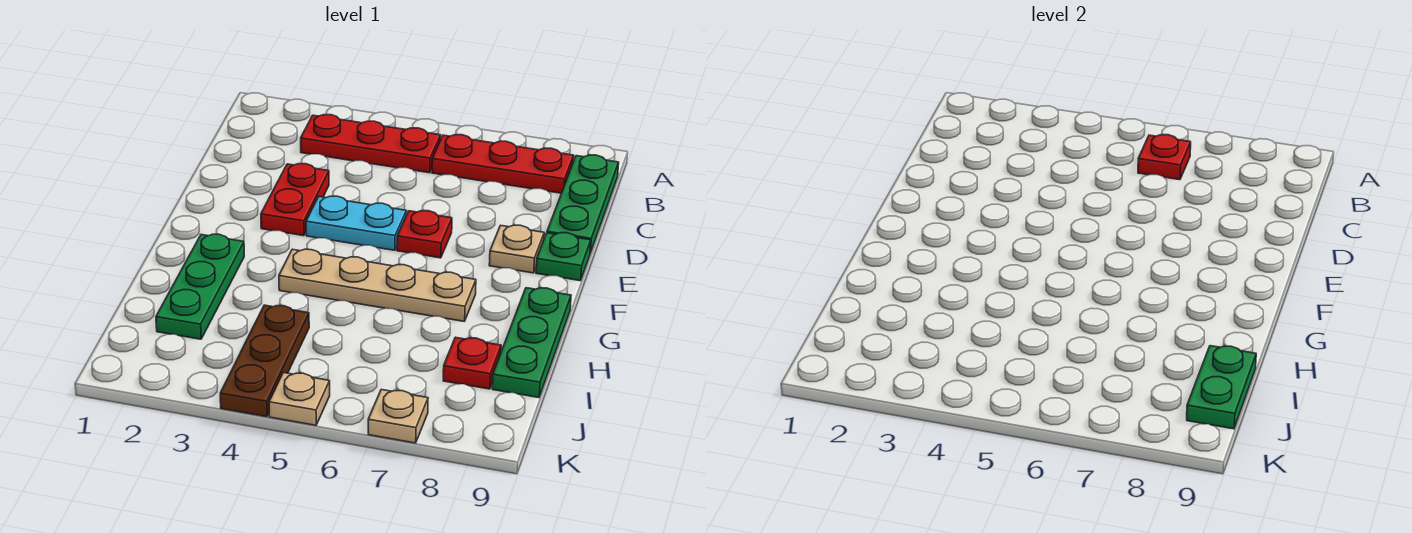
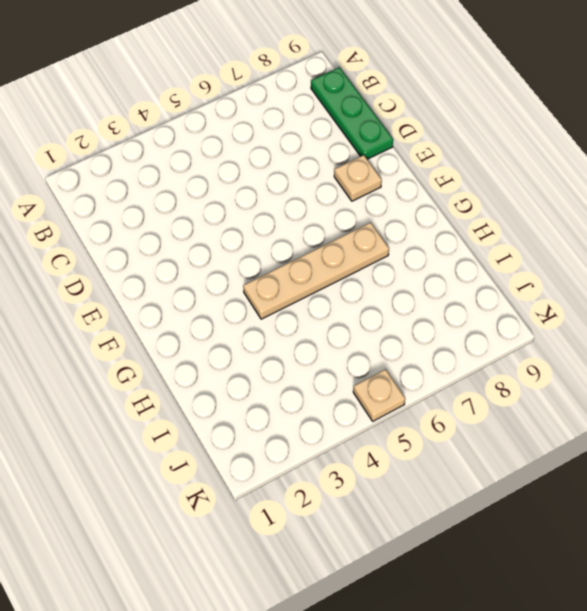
none -> red plate B3:B5 level 1
none -> red plate B6:B8 level 1
none -> red plate D3:E3 level 1

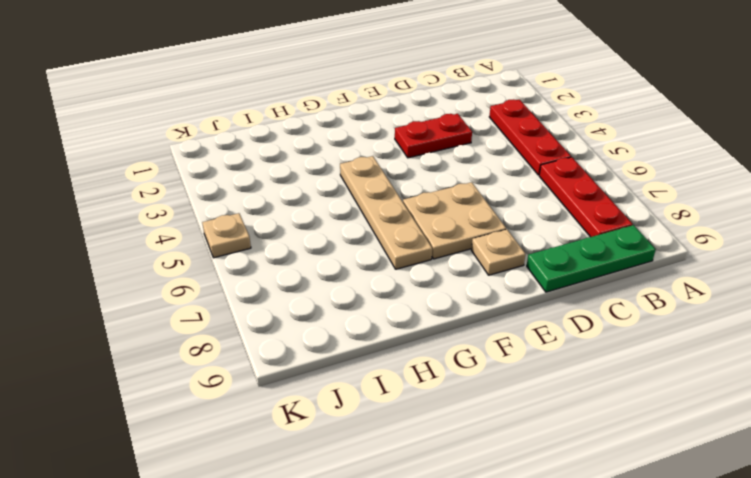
tan plate E6:F7 level 1 -> red plate E6 level 1
none -> cyan plate E4:E5 level 1
none -> green plate E9 level 1
none -> green plate G2:I2 level 1

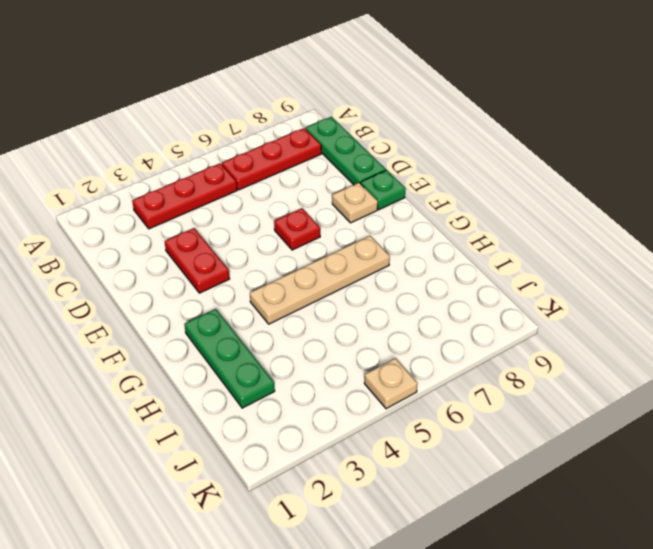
none -> cyan plate E4:E5 level 1
none -> green plate G9:I9 level 1
none -> brown plate I4:K4 level 1

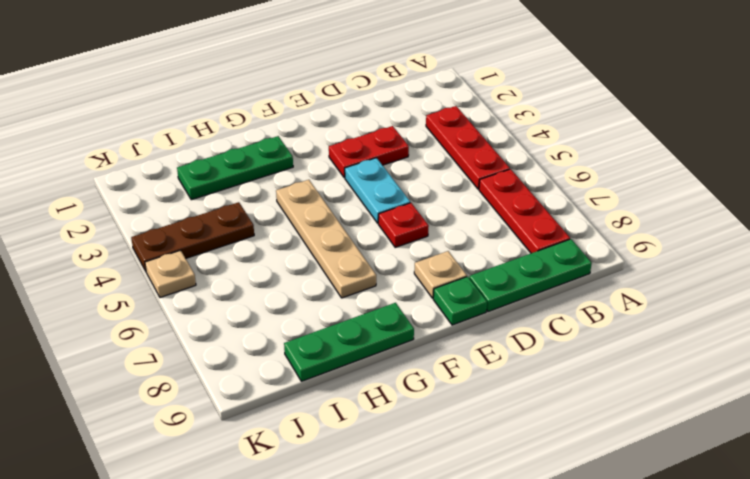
none -> red plate I8 level 1
none -> tan plate K7 level 1
none -> red plate B6 level 2

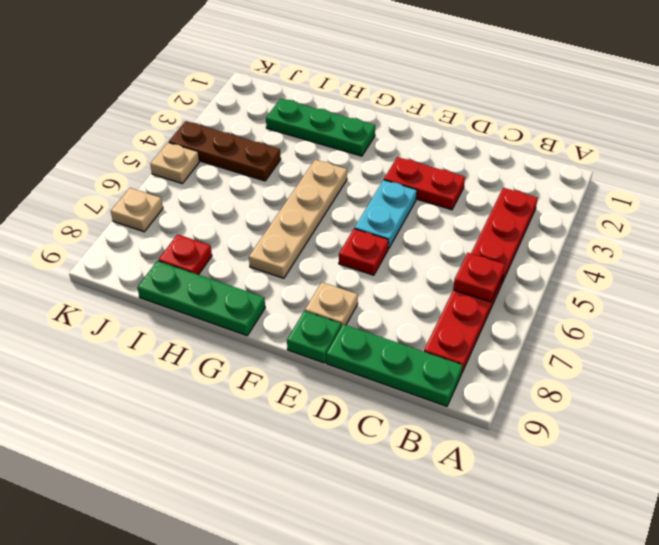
none -> green plate I9:J9 level 2

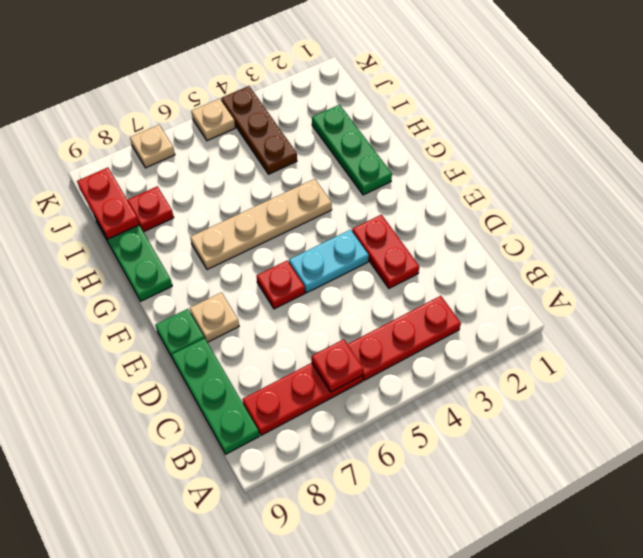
red plate I9:J9 level 2 -> green plate I9:J9 level 2

